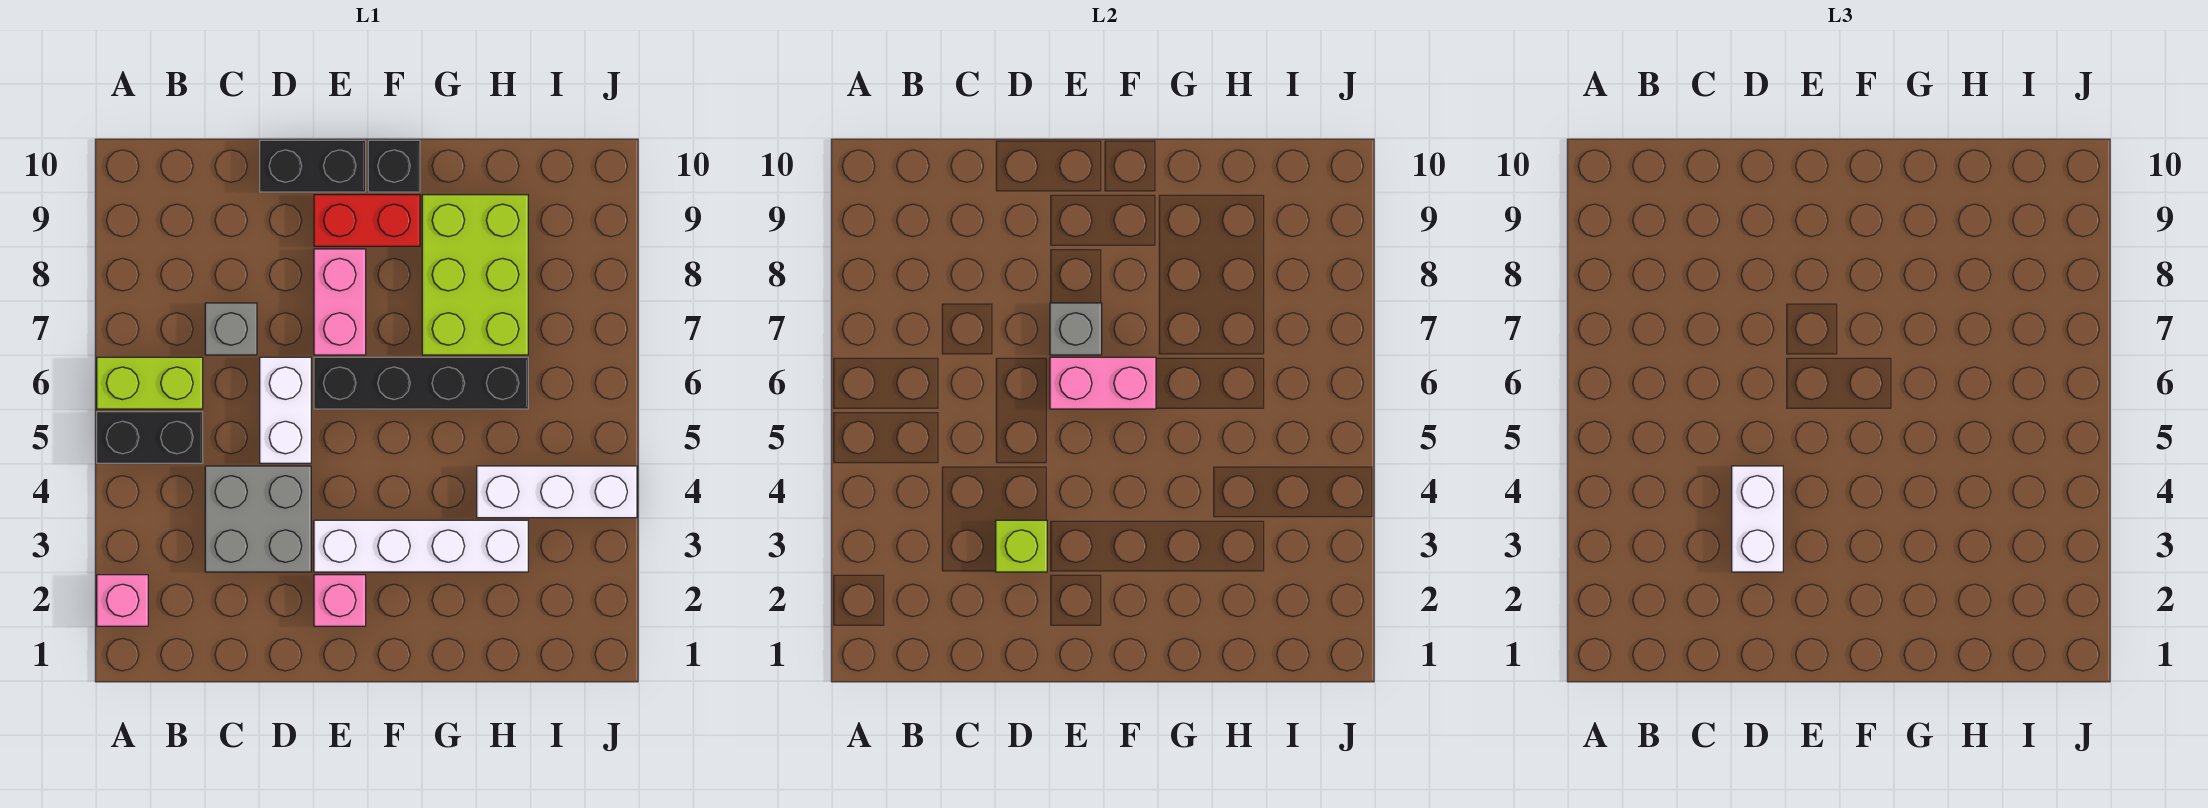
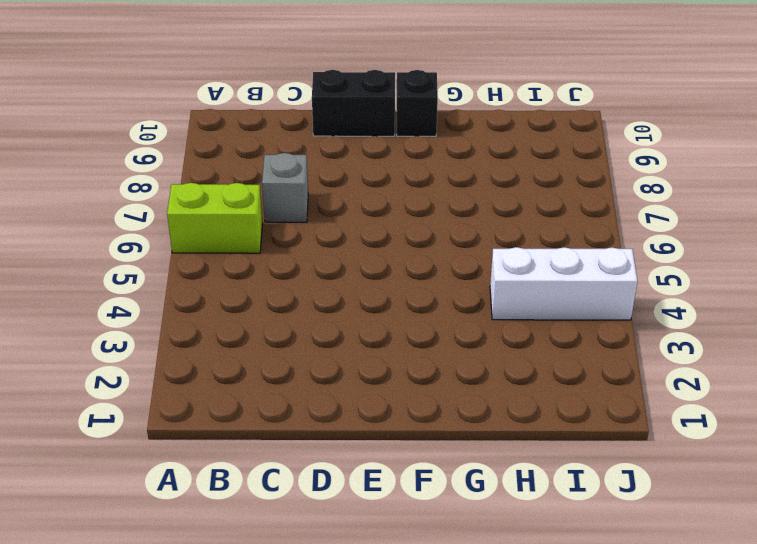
none -> pink brick A2 level 1
none -> black brick A5:B5 level 1
none -> grey brick C3:D4 level 1

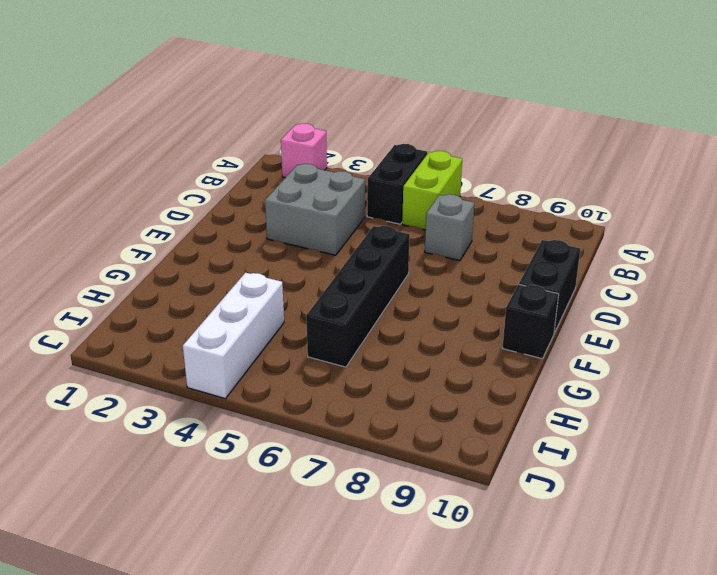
none -> white brick D5:D6 level 1
none -> pink brick E2 level 1
none -> white brick E3:H3 level 1

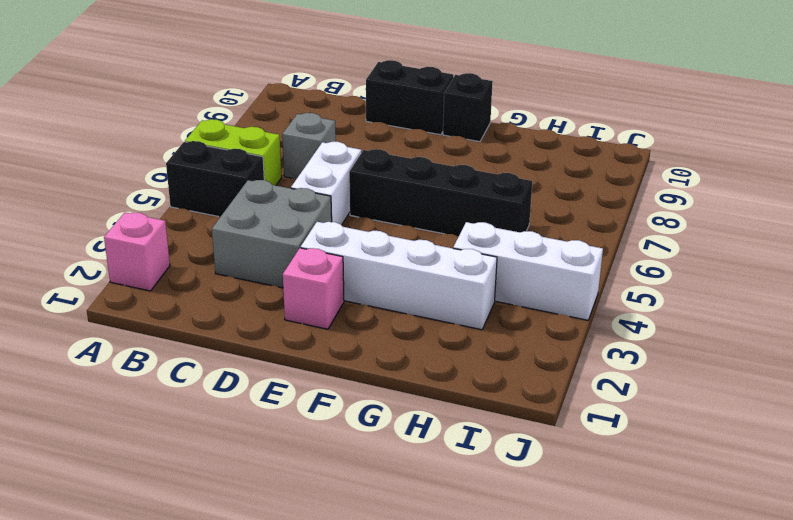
none -> pink brick E7:E8 level 1
none -> red brick E9:F9 level 1
none -> lime brick G7:H9 level 1

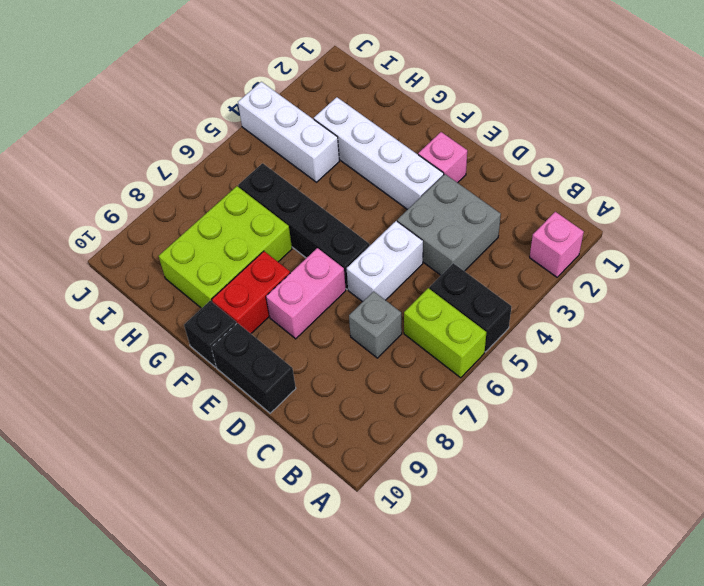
red brick F8:F9 level 1 -> red brick E9:F9 level 1
none -> lime brick D3 level 2
none -> pink brick E6:F6 level 2
none -> grey brick E7 level 2

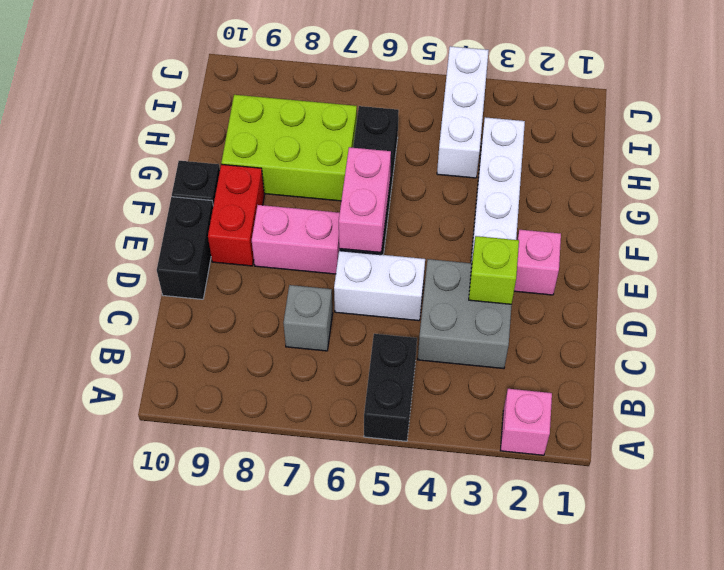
none -> lime brick A6:B6 level 1
none -> grey brick E7 level 2
none -> white brick D3:D4 level 3

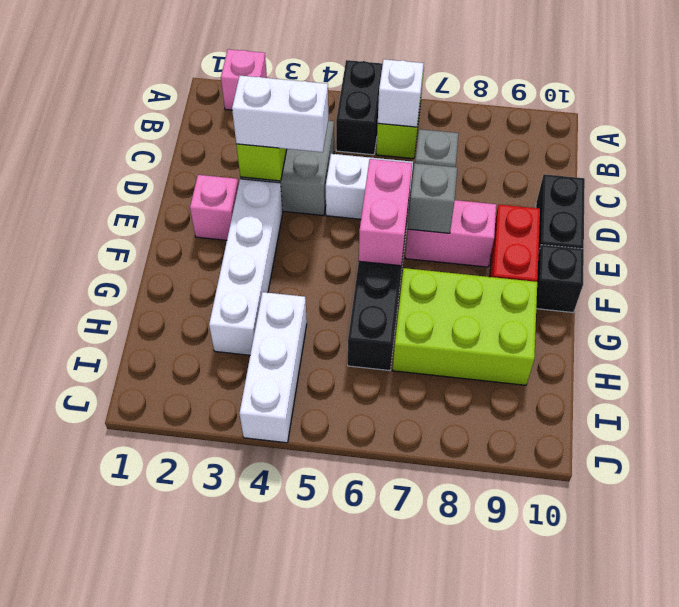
white brick B6 level 2 -> none

